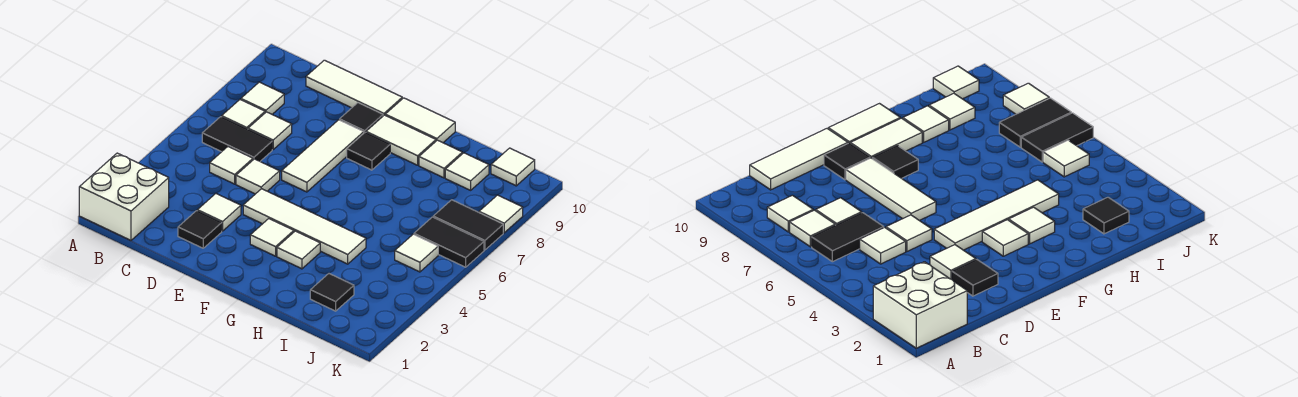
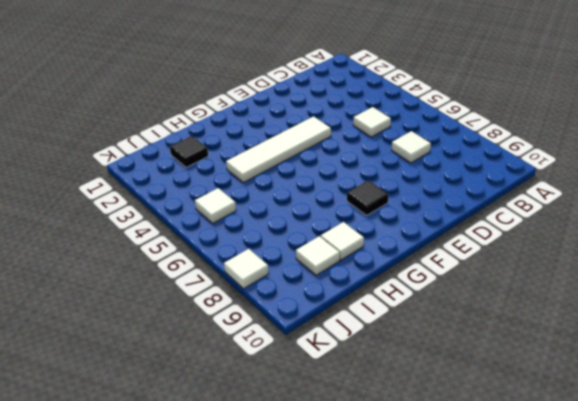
none -> white brick A1:B2 level 1
none -> black tile B6:C6 level 1
none -> white tile B7 level 1

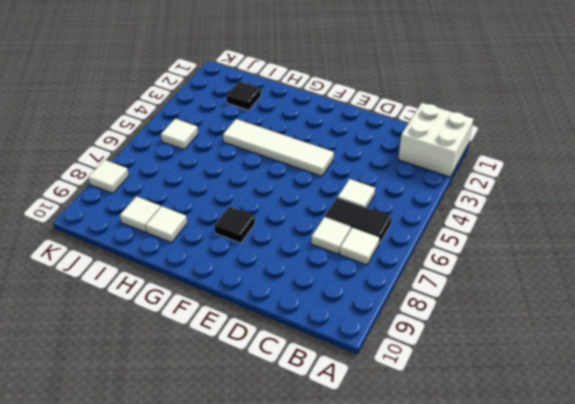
none -> white tile B8 level 1
none -> white tile C10:E10 level 1
none -> black tile D2 level 1

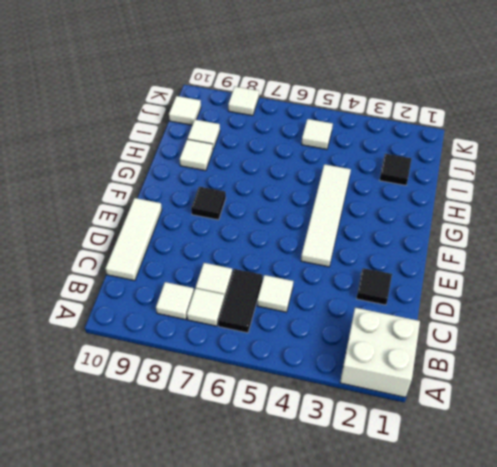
none -> white tile D3 level 1
none -> white tile D5 level 1
none -> white tile E6:E8 level 1

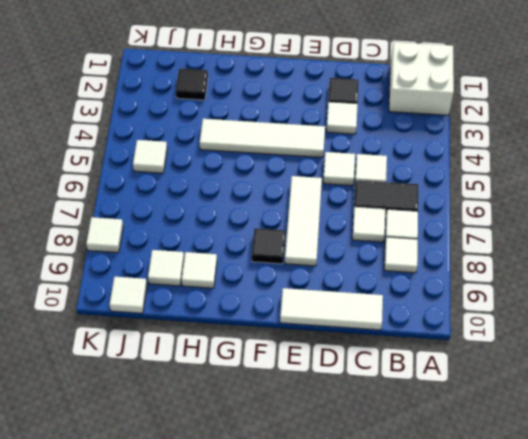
none -> black tile E9 level 1
none -> white tile F3 level 1
none -> white tile F9:G9 level 1

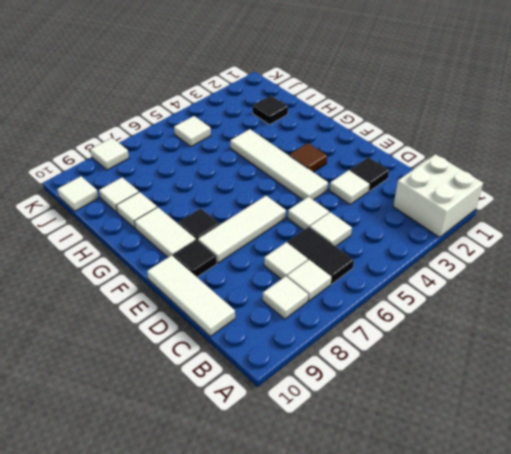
brown tile F3 level 1 -> white tile F3 level 1
none -> white tile F10:G10 level 1
none -> white tile G3 level 1
none -> black tile J6:K6 level 1

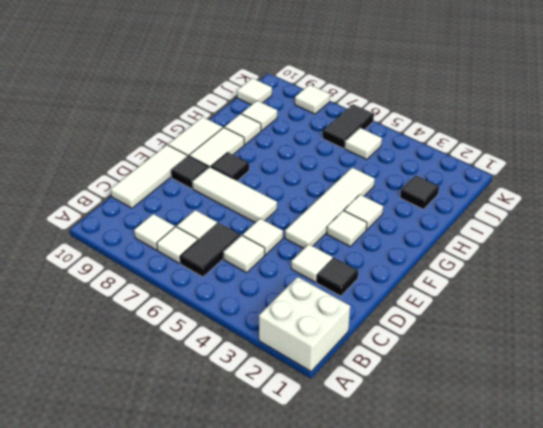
none -> black tile J7:K7 level 1

